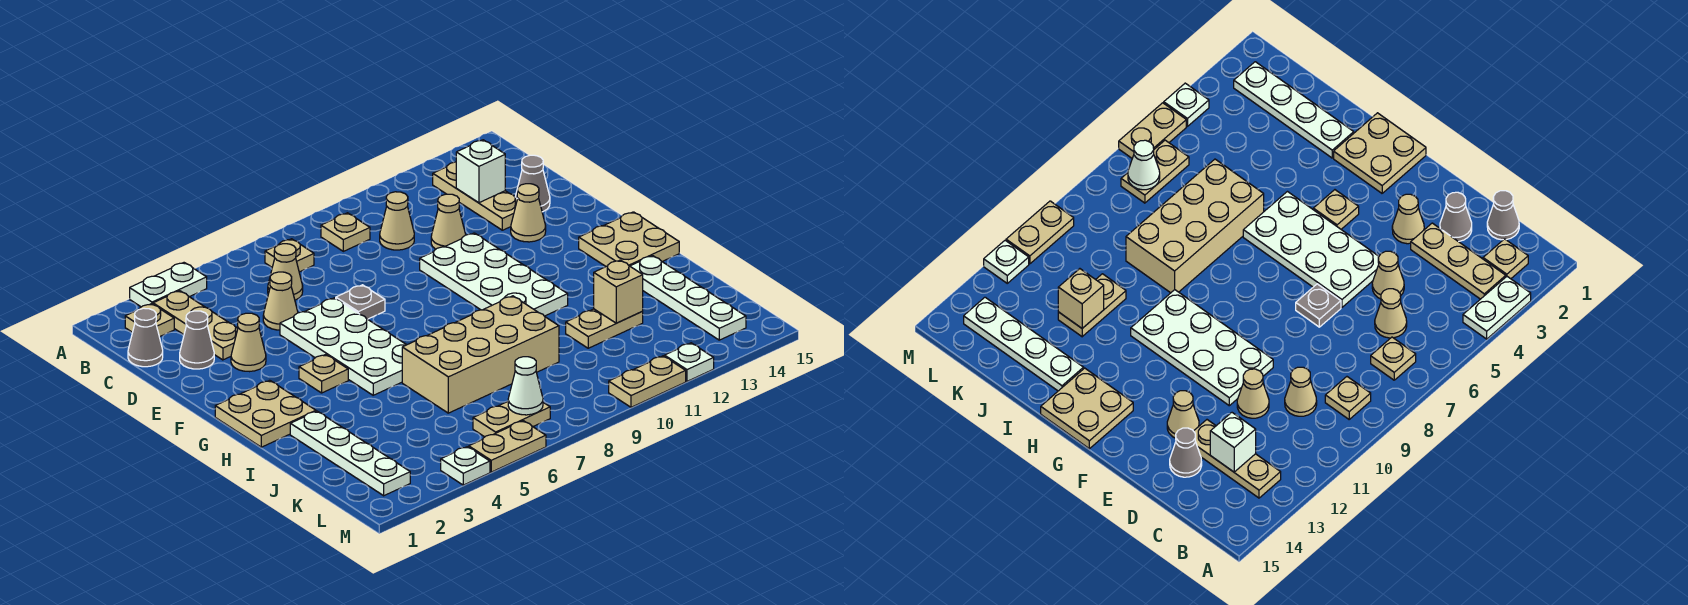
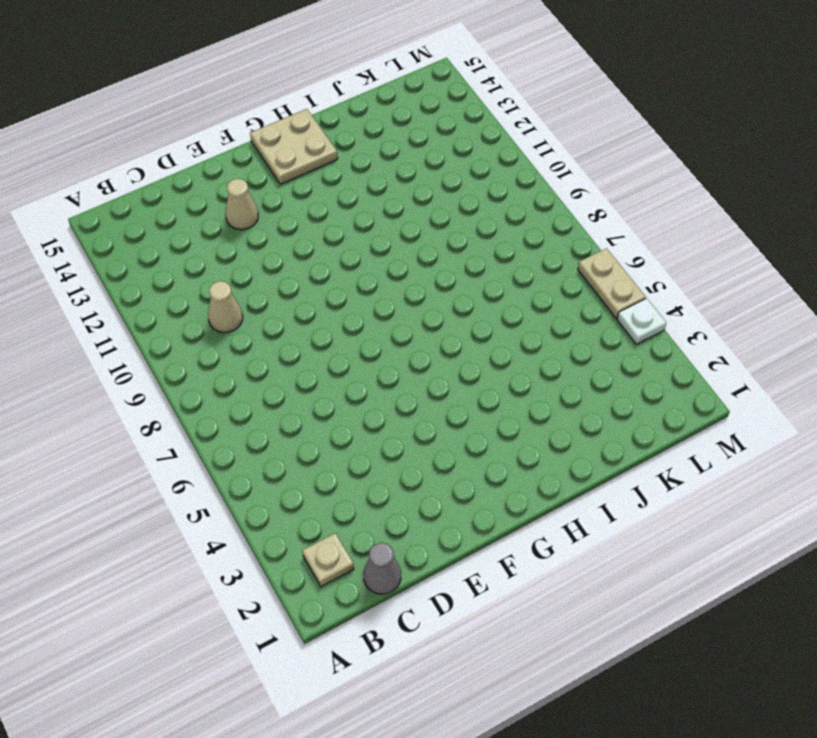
none -> white plate A3:A4 level 1
none -> tan plate B3:D3 level 1
none -> tan plate B7 level 1
none -> tan plate B9 level 1

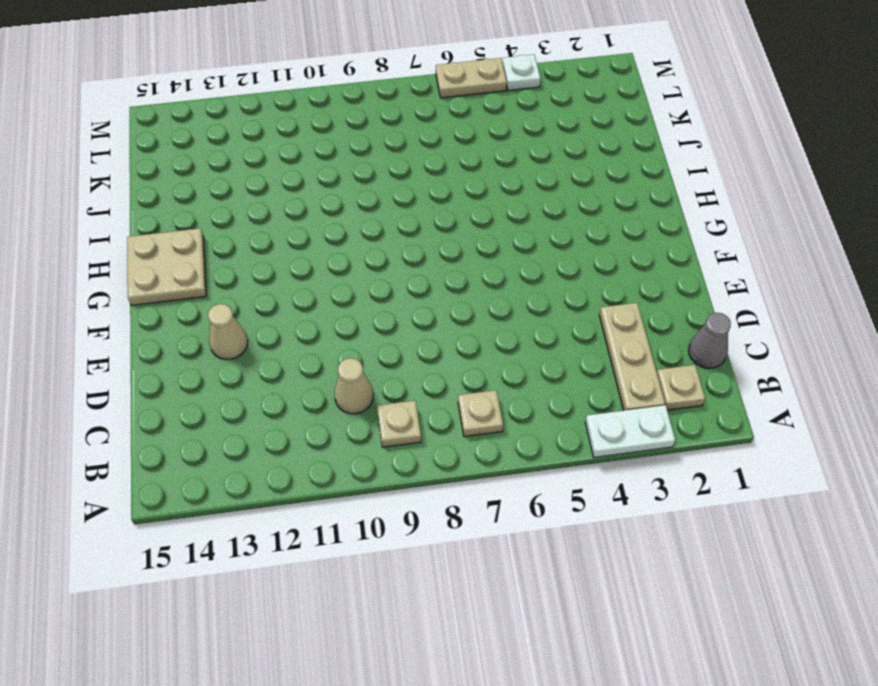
none -> tan plate B13:D13 level 1
none -> tan cone C6 level 1
none -> grey cone D2 level 1
none -> tan cone D5 level 1

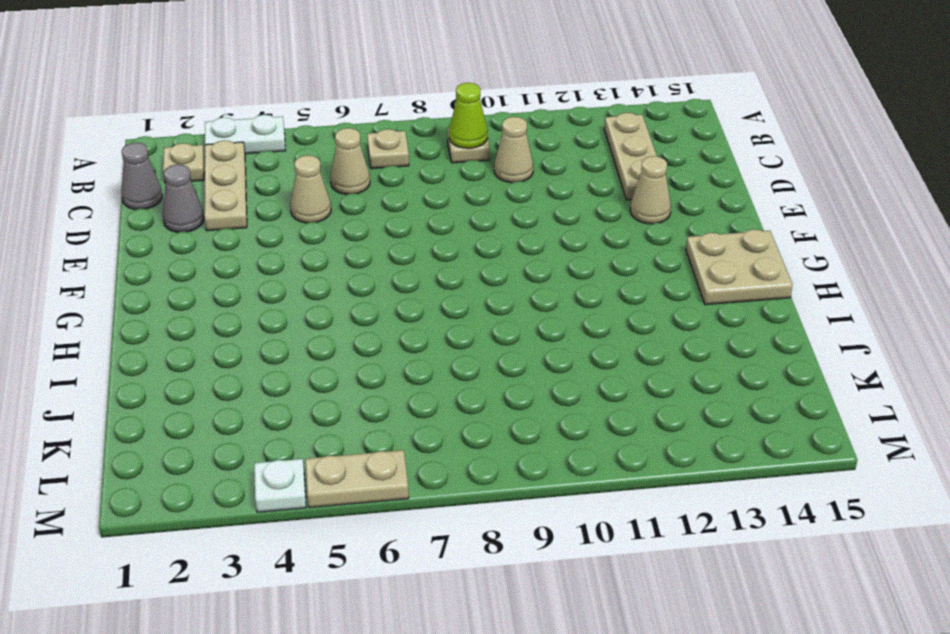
lime cone B9 level 2 -> none
none -> tan cone D11 level 1
none -> grey cone D14 level 1
none -> tan cone E3 level 1
none -> white plate E5:H6 level 1

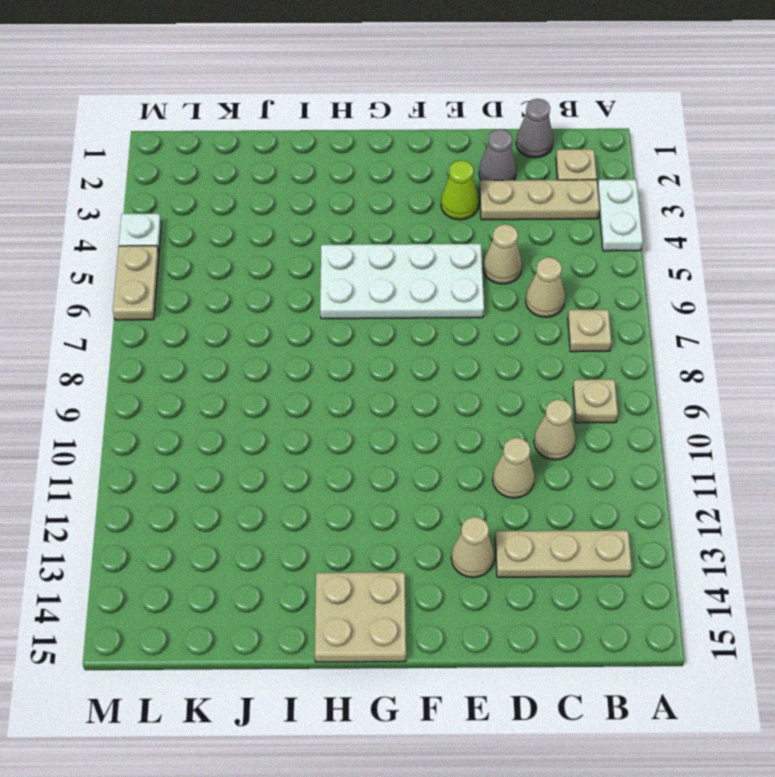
lime cone E3 level 1 -> tan cone E3 level 1
none -> grey cone D14 level 1
none -> grey plate E7 level 1
none -> white plate E10:H11 level 1
none -> tan plate G1:H2 level 1

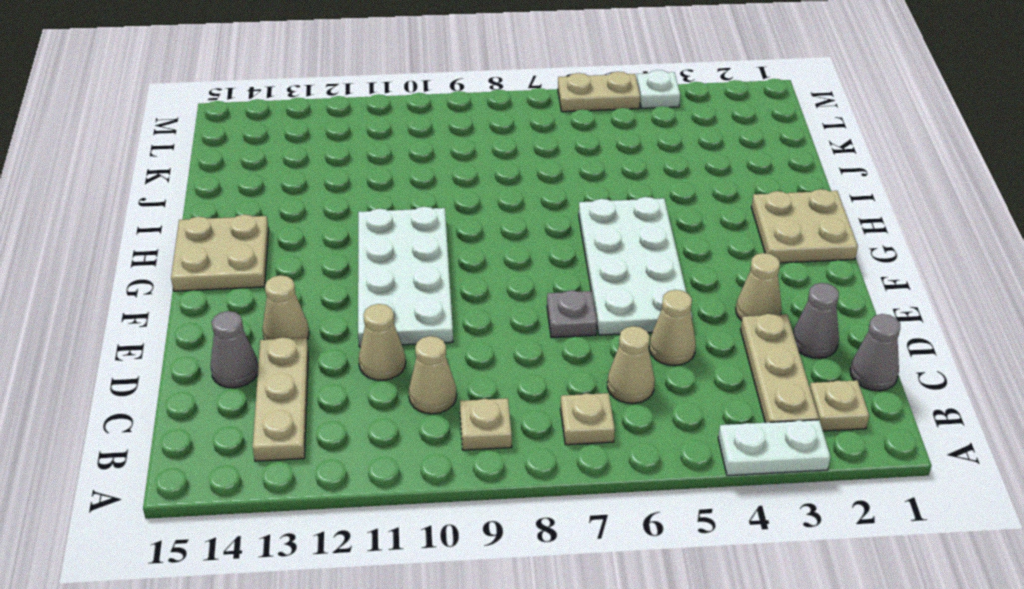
none -> tan plate G4 level 1
none -> white plate I2:L2 level 1
none -> tan brick I6:J9 level 1
none -> white plate I14:L14 level 1

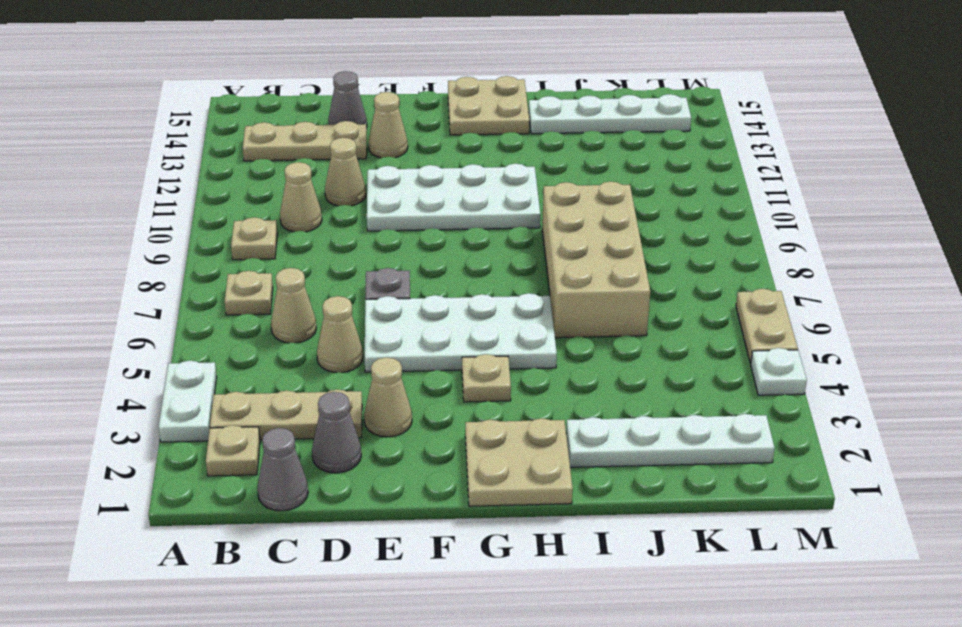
none -> tan plate J11:J12 level 1
none -> tan plate L6:L7 level 1
none -> tan plate M10:M11 level 1
none -> white plate M12 level 1

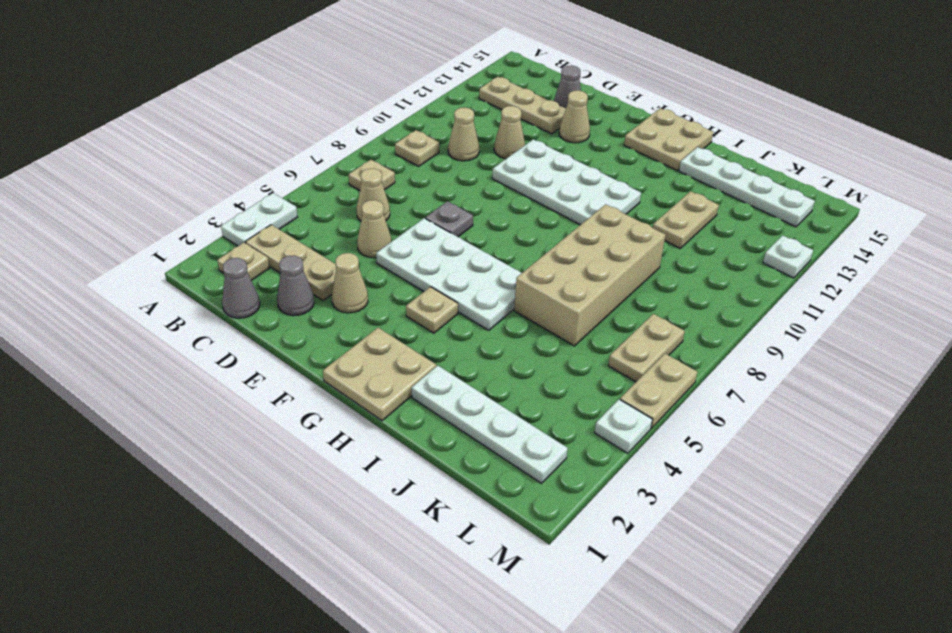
none -> tan plate M10:M11 level 1
none -> white brick C13 level 2
none -> tan brick J12 level 2
none -> white cone L7 level 2

